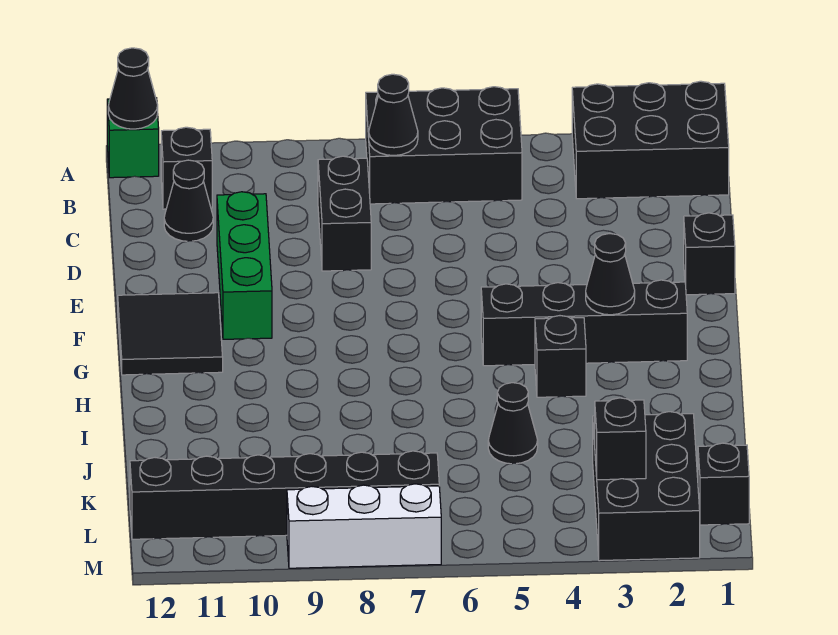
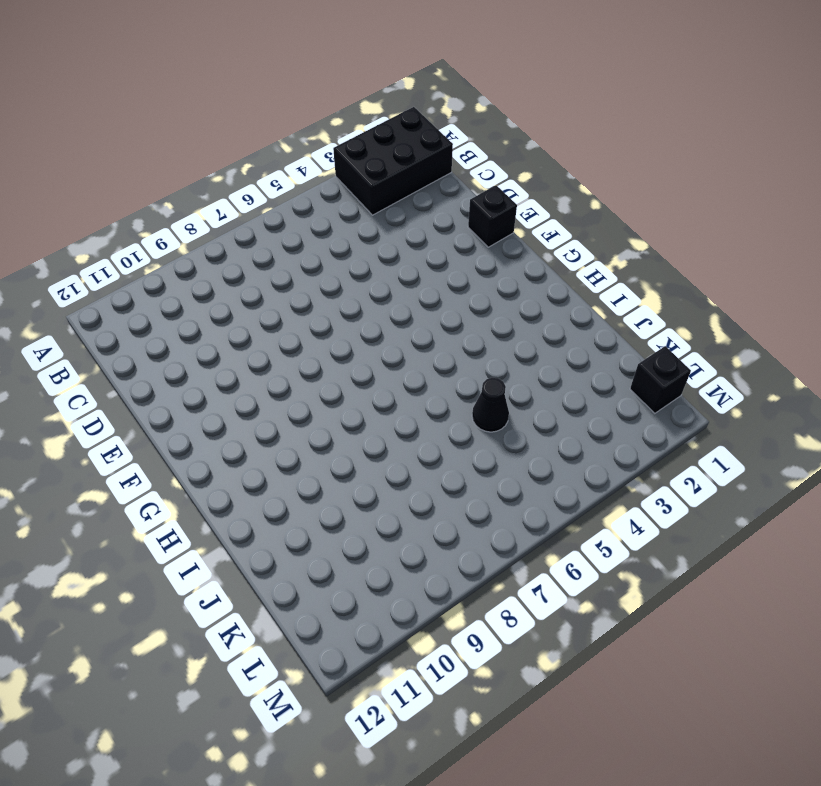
none -> black brick A5:B7 level 1
none -> green brick A12 level 1
none -> black brick B11 level 1

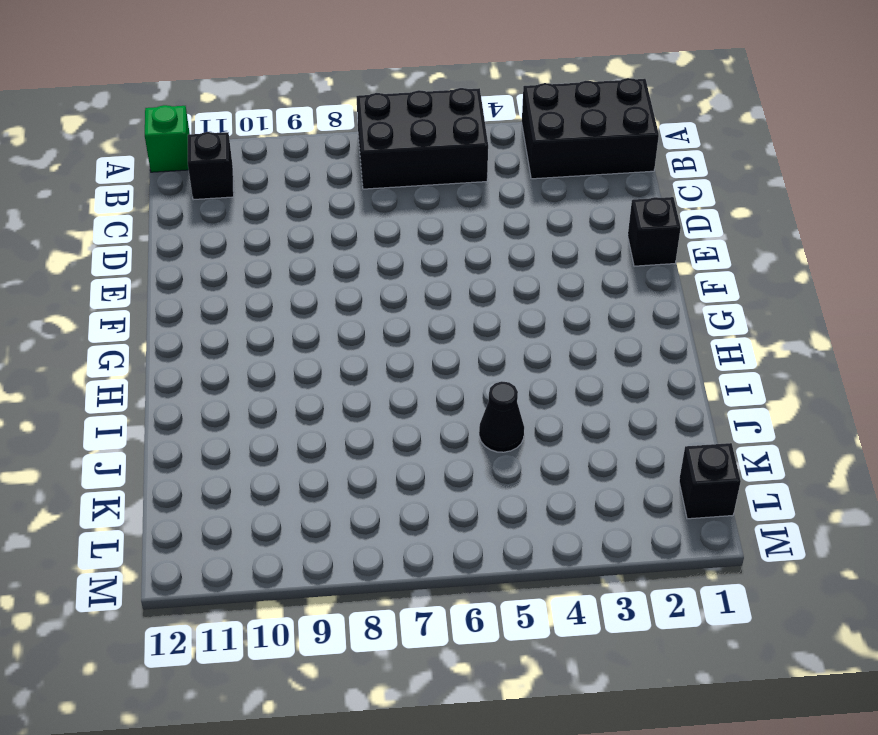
none -> black brick C8:D8 level 1
none -> black cone C11 level 1
none -> green brick D10:F10 level 1

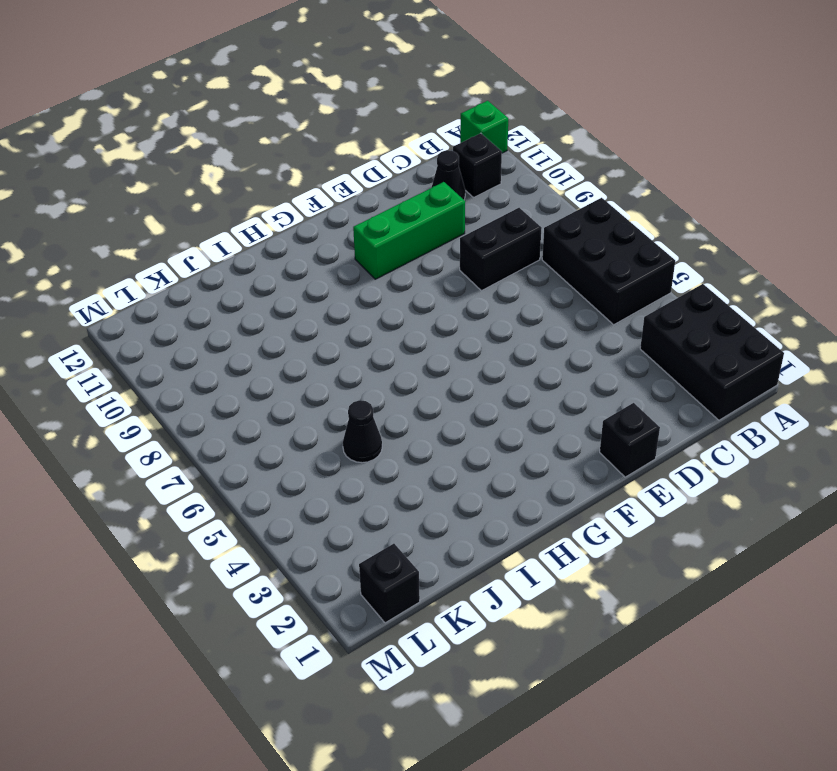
none -> black tile F11:G12 level 1
none -> black brick G2:G5 level 1
none -> black brick H4 level 1

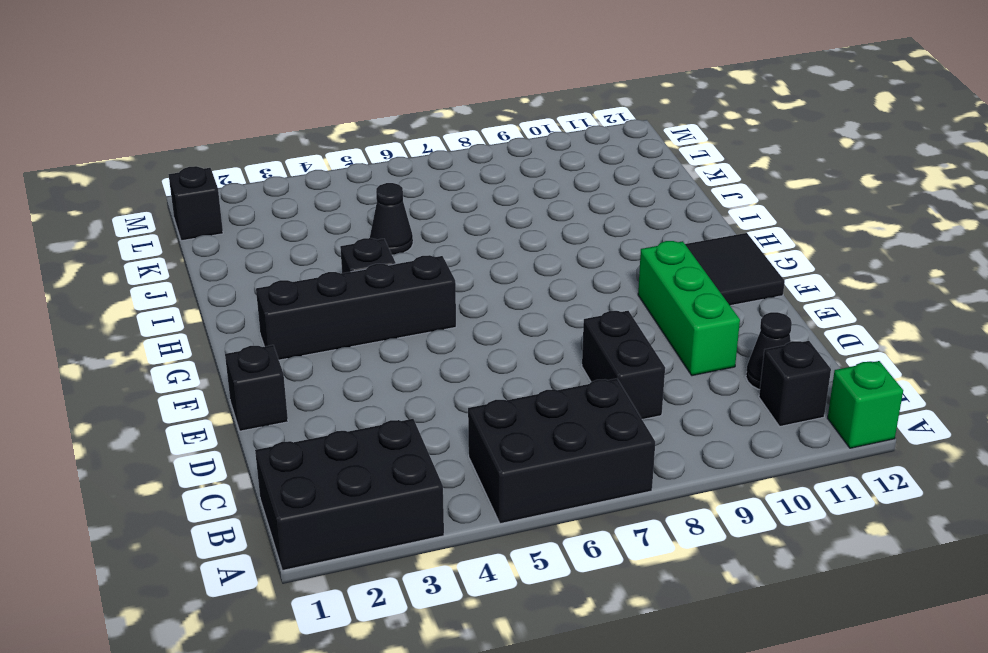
none -> black brick K2:M3 level 1
none -> black brick L7:L12 level 1
none -> white brick M7:M9 level 1

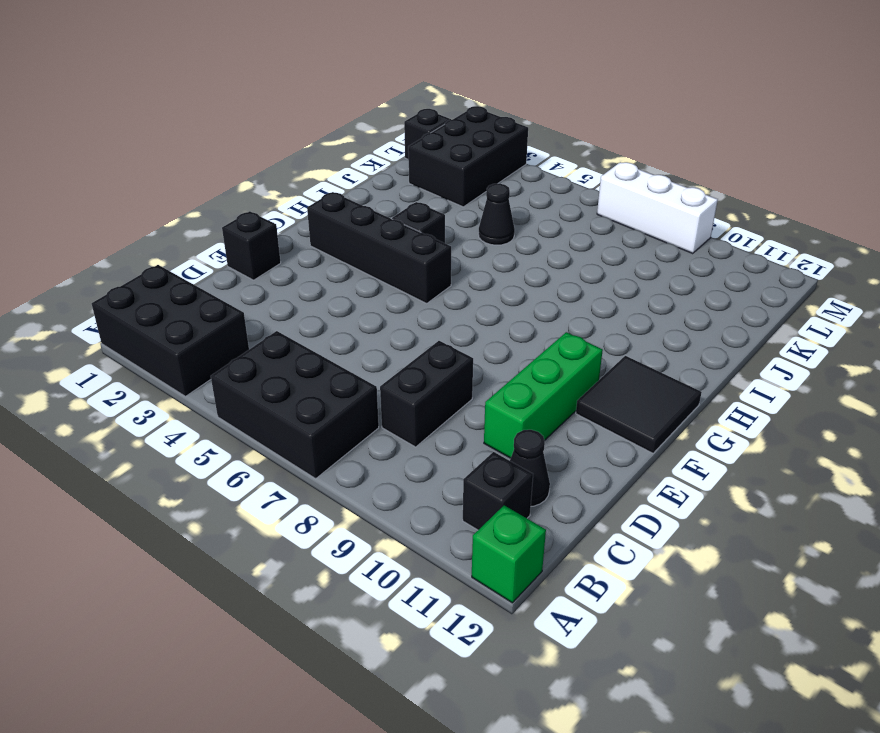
none -> black brick L7:L12 level 1
none -> black cone A12 level 2
none -> black cone B7 level 2

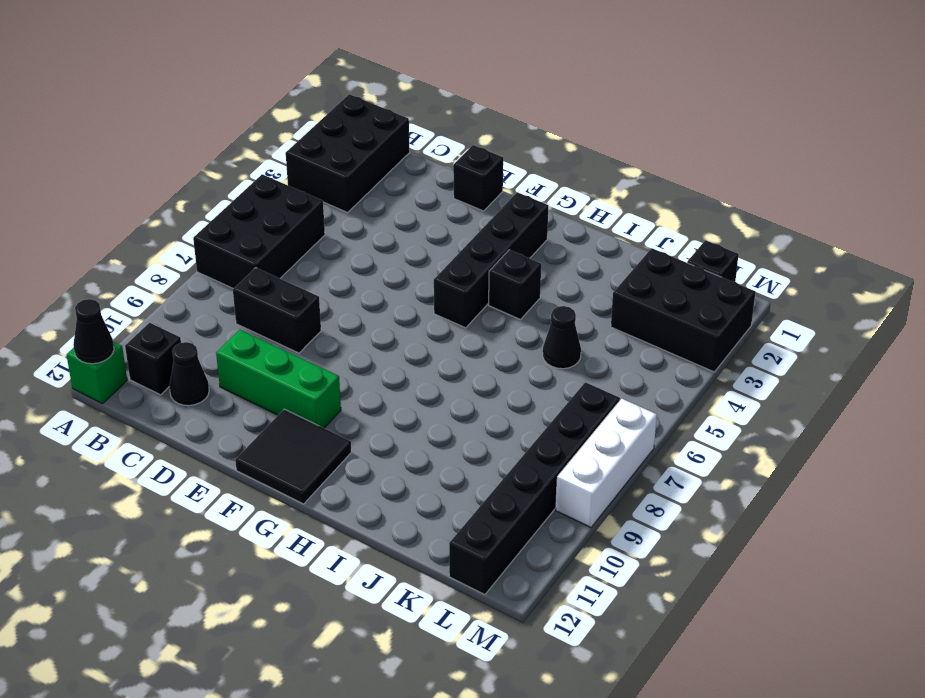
none -> black cone B7 level 2
none -> black cone G3 level 2
none -> black brick L3 level 2

